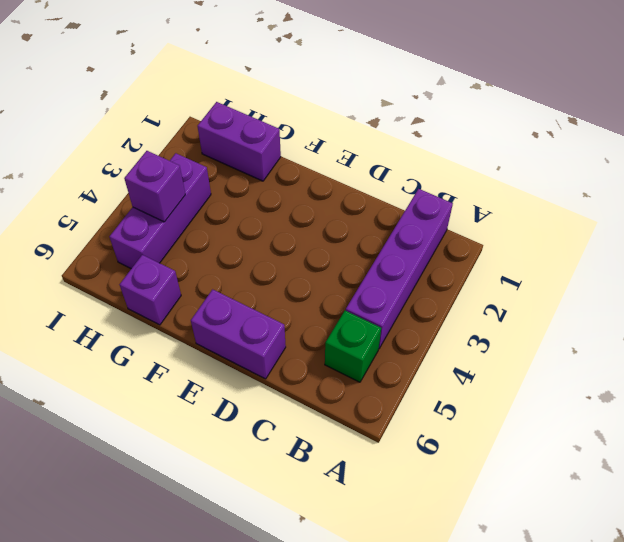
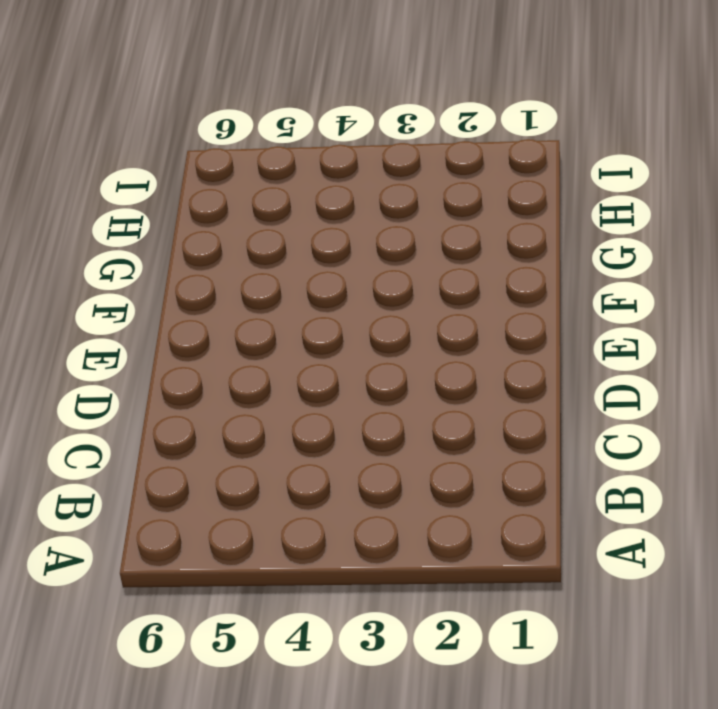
none -> purple brick B1:B4 level 1
none -> green brick B5 level 1

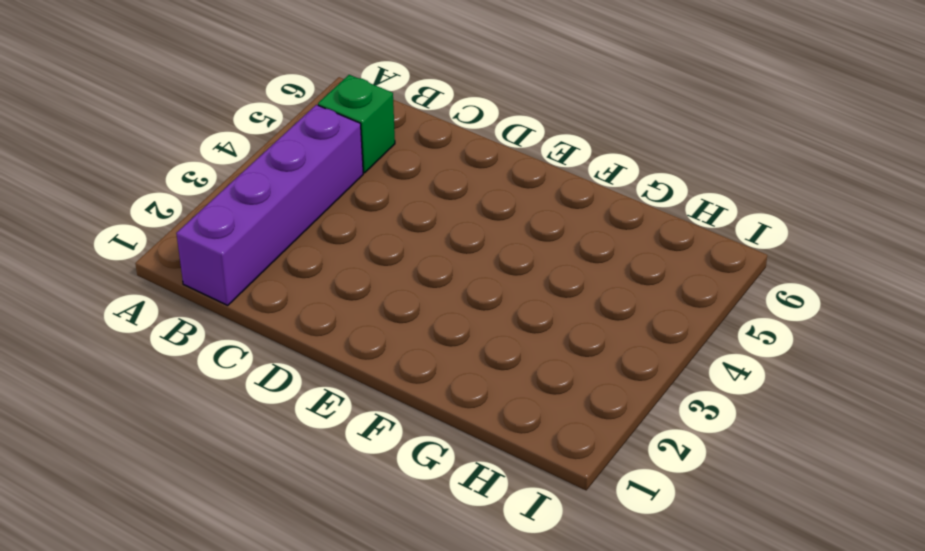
none -> purple brick D6:E6 level 1
none -> purple brick G1:H1 level 1

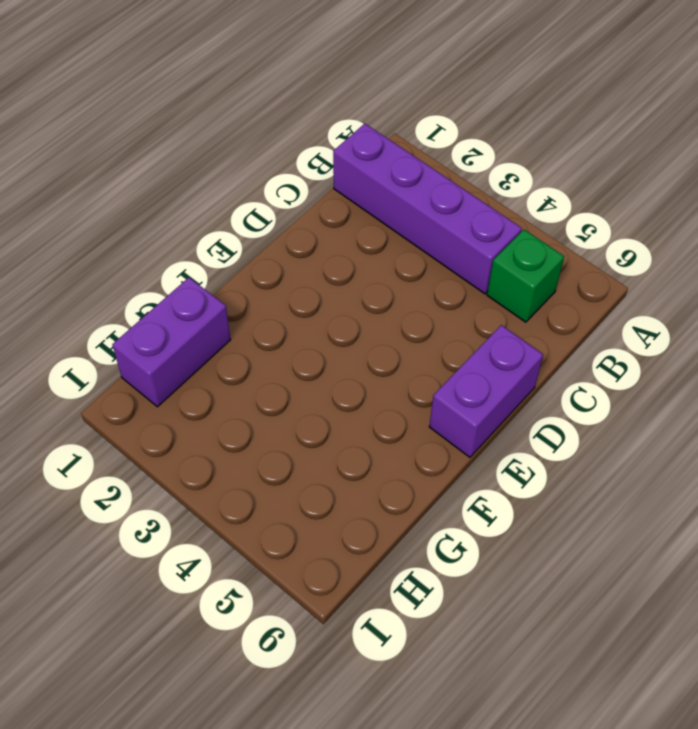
none -> purple brick G6 level 1
none -> purple brick H3:H5 level 1

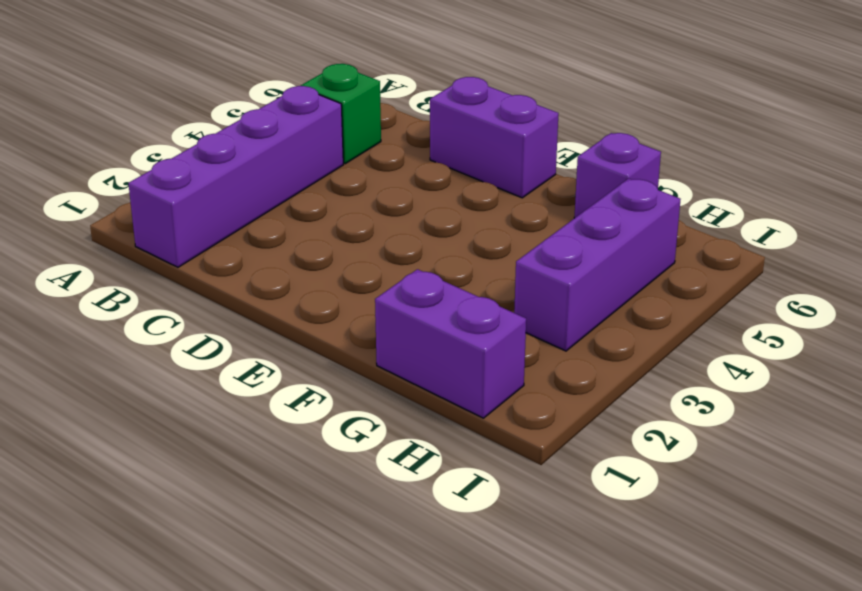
none -> purple brick H4 level 2

